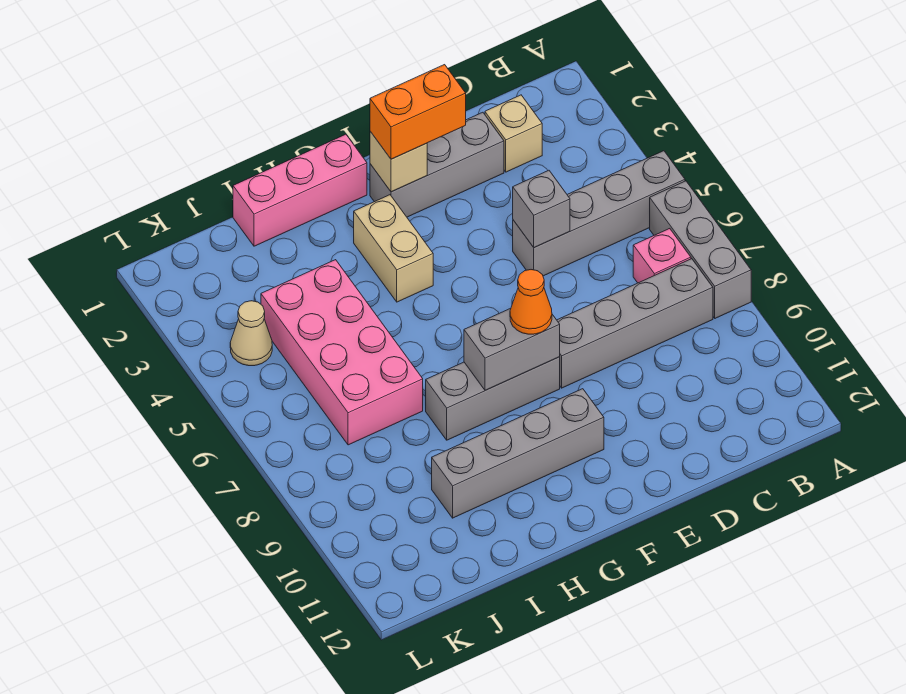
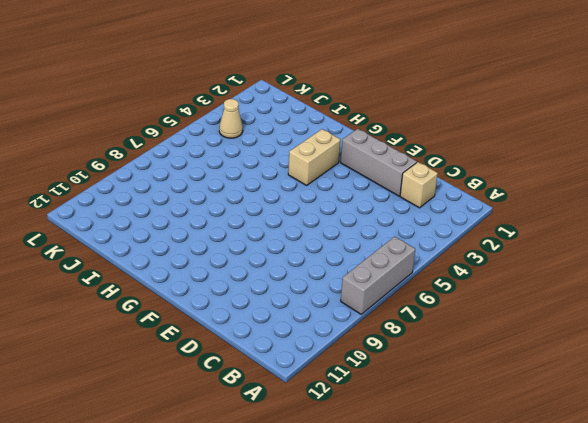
none -> grey brick A5:D5 level 1
none -> pink brick B7 level 1
none -> grey brick B8:E8 level 1

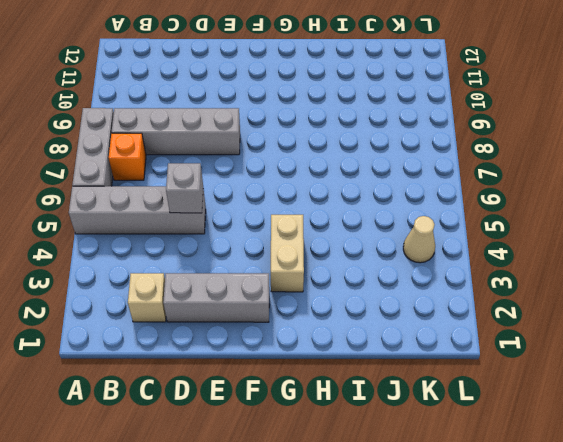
orange brick B7 level 1 -> pink brick B7 level 1
none -> grey brick F8:H8 level 1
none -> grey brick F10:I10 level 1
none -> pink brick G1:I1 level 1

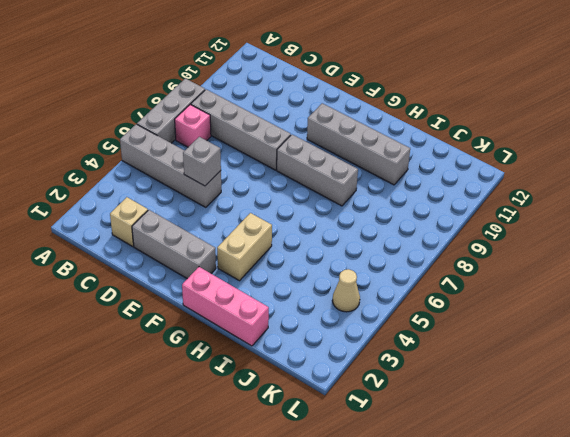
none -> pink brick I4:J7 level 1
none -> tan brick F2 level 2
none -> grey brick F8:G8 level 2

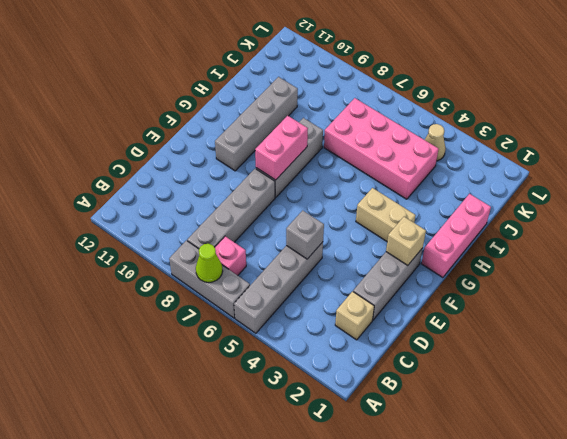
lime cone A7 level 2 -> none
pink brick F8:G8 level 2 -> grey brick F8:G8 level 2
none -> orange brick E2:F2 level 3
none -> orange cone F8 level 3

